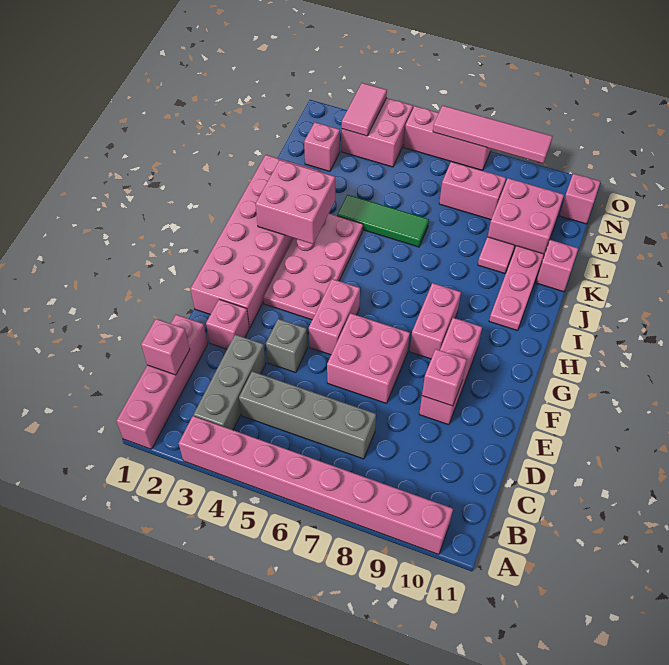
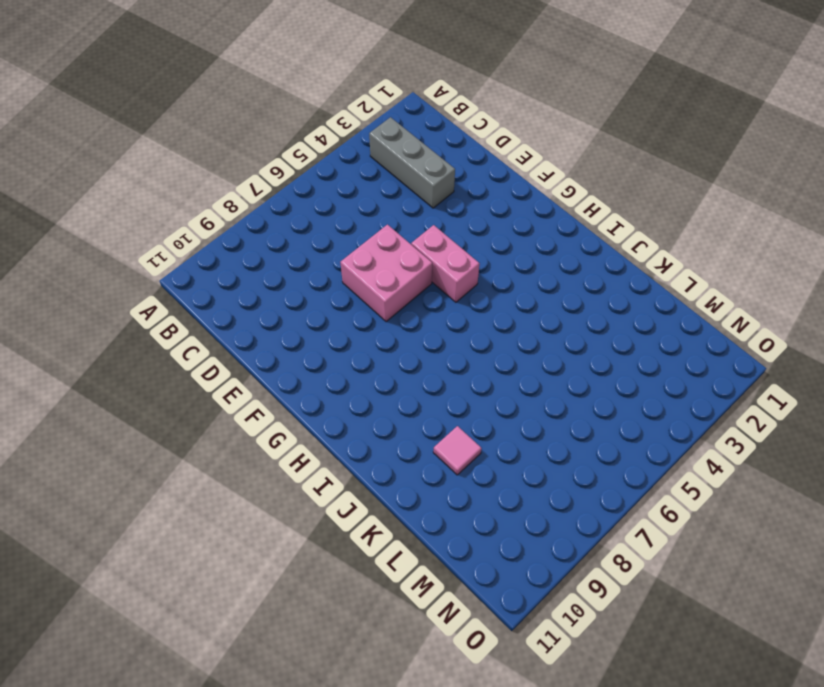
none -> pink brick A1:D1 level 1
none -> pink brick A3:A10 level 1
none -> grey brick C4:C7 level 1

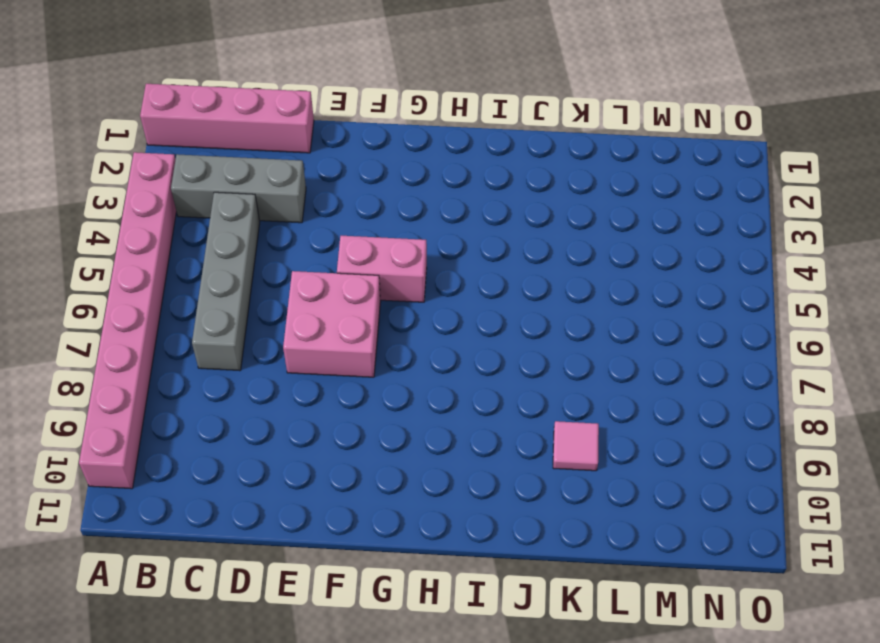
none -> pink brick E2 level 1
none -> grey brick E4 level 1
none -> pink brick E9:G9 level 1

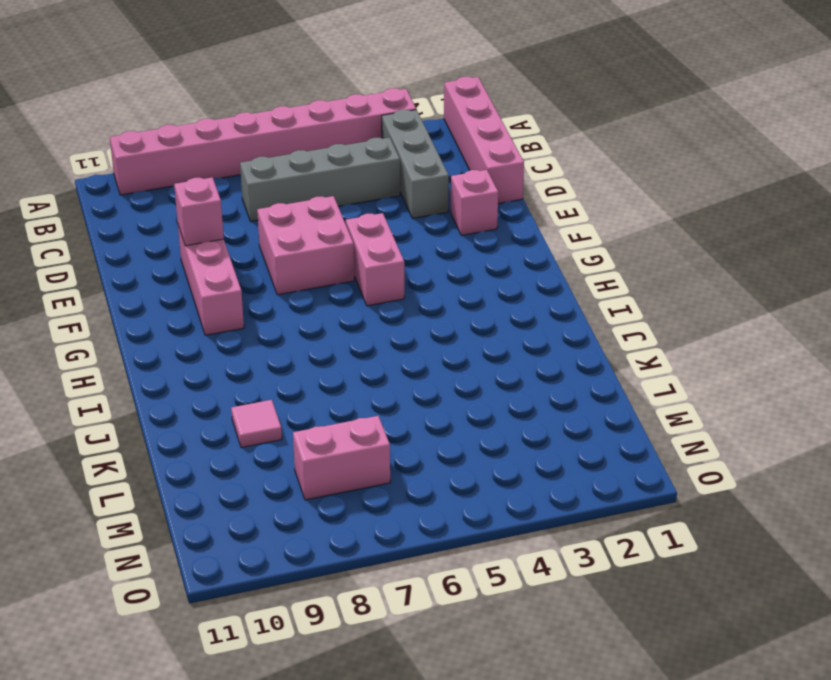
none -> grey brick E4 level 1
none -> pink brick F1:K2 level 1
none -> pink plate G3:J4 level 1

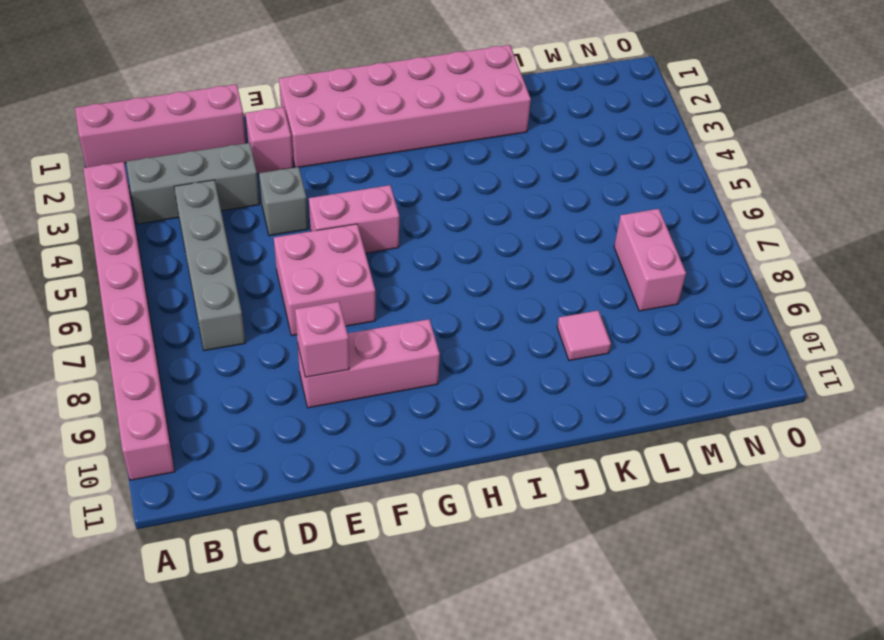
none -> pink plate G3:J4 level 1
none -> pink brick G8:H8 level 1
none -> pink plate I10:K10 level 1

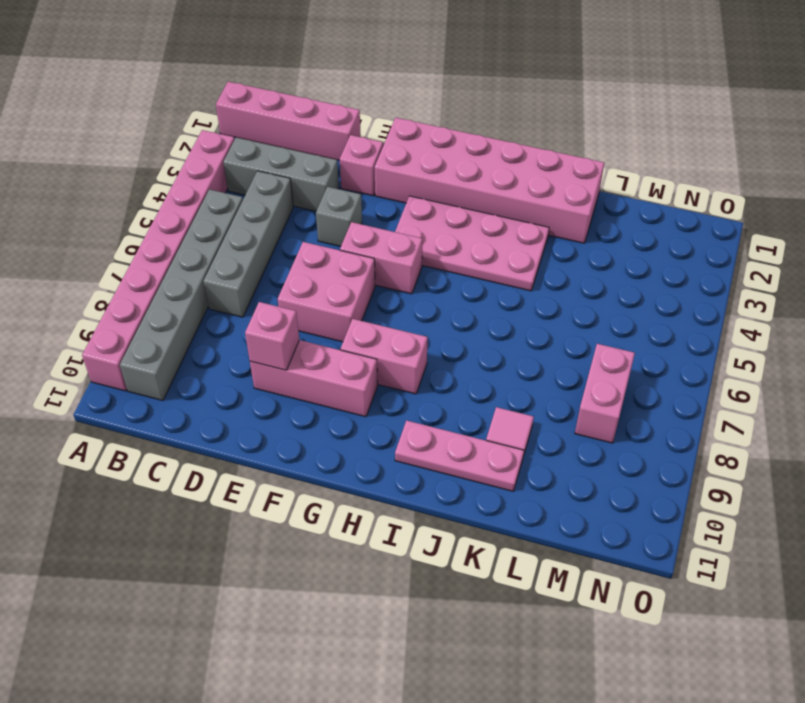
grey brick B5:B10 level 1 -> none
none -> green tile K4:K6 level 1
none -> pink brick K11 level 1
none -> pink brick L9:M10 level 1

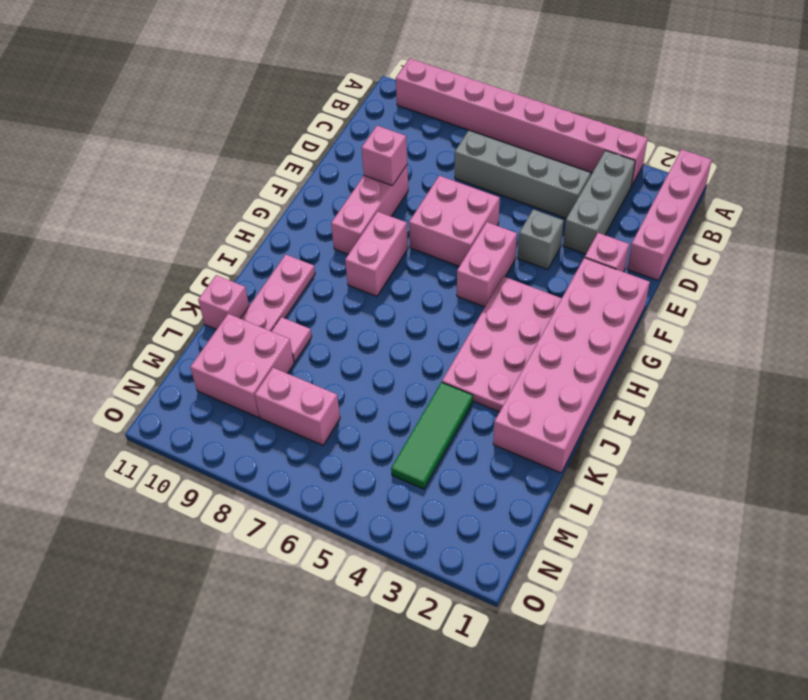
green tile K4:M4 level 1 -> green tile K4:K6 level 1
none -> pink brick M2 level 1
none -> pink brick N3:O4 level 1
none -> pink brick N11 level 1

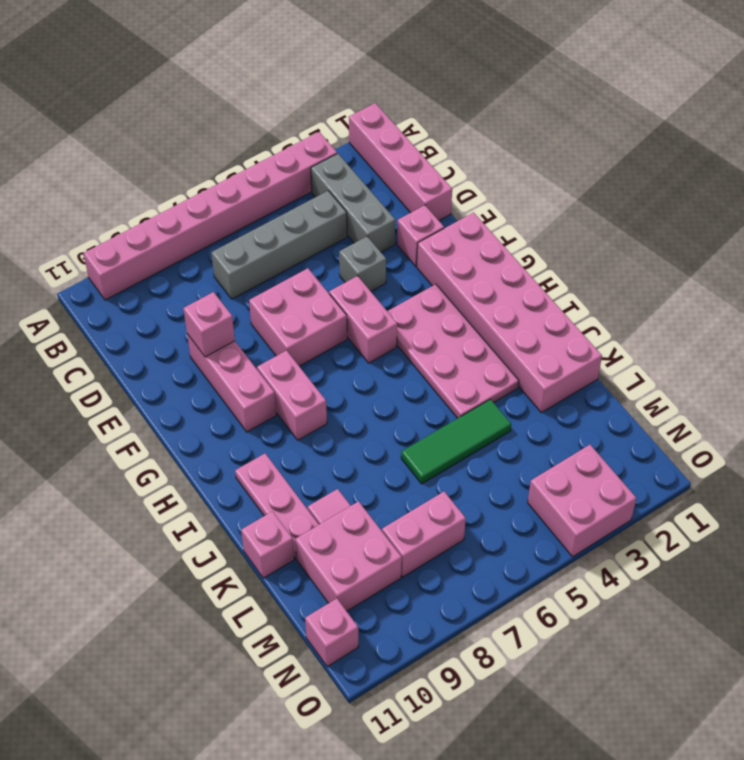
none -> pink brick M2 level 1
none -> pink brick O5:O7 level 1
none -> pink brick C1 level 2

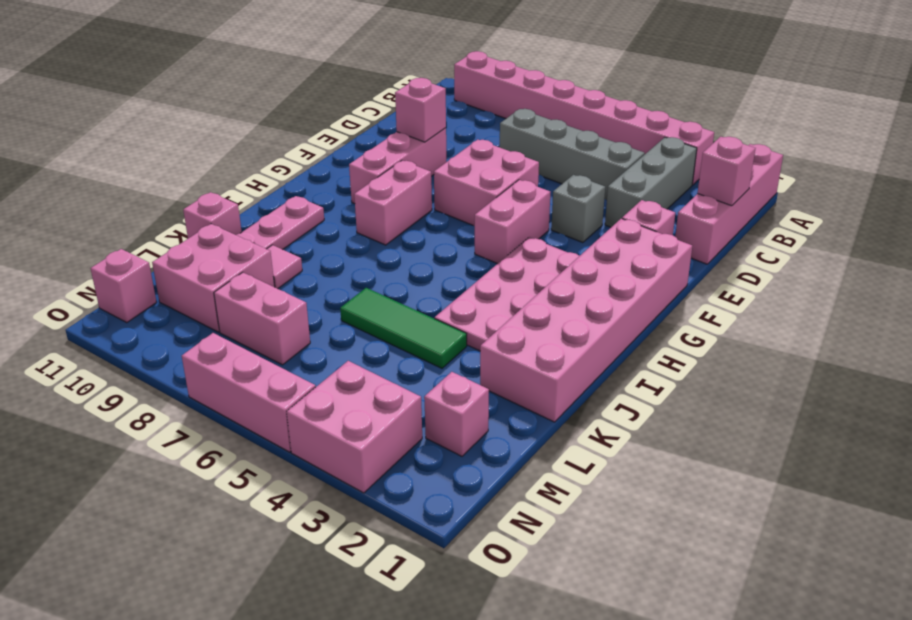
none -> pink brick I2:J3 level 2
none -> pink tile N3:O3 level 2
none -> pink tile O6:O9 level 2

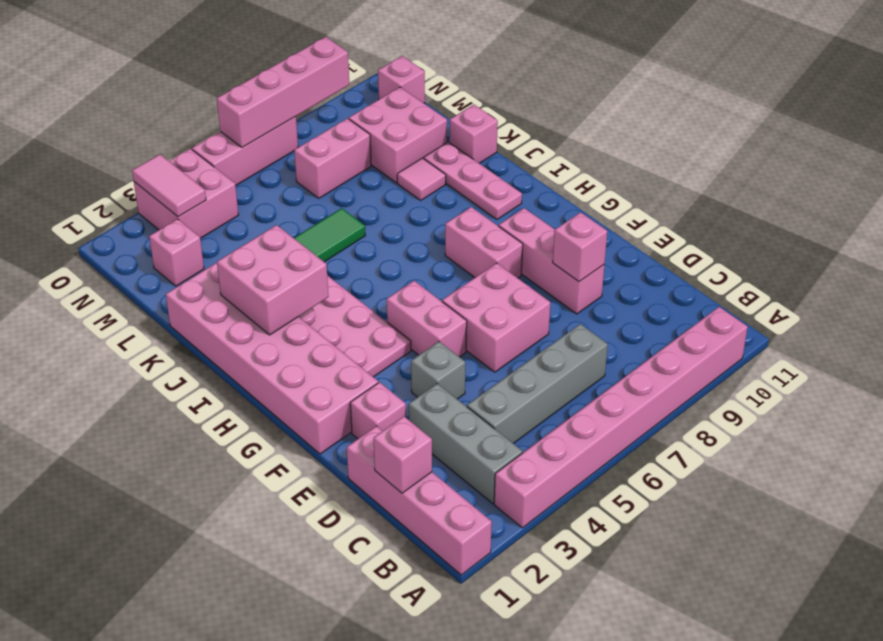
pink brick O6:O9 level 2 -> pink tile O6:O9 level 2

